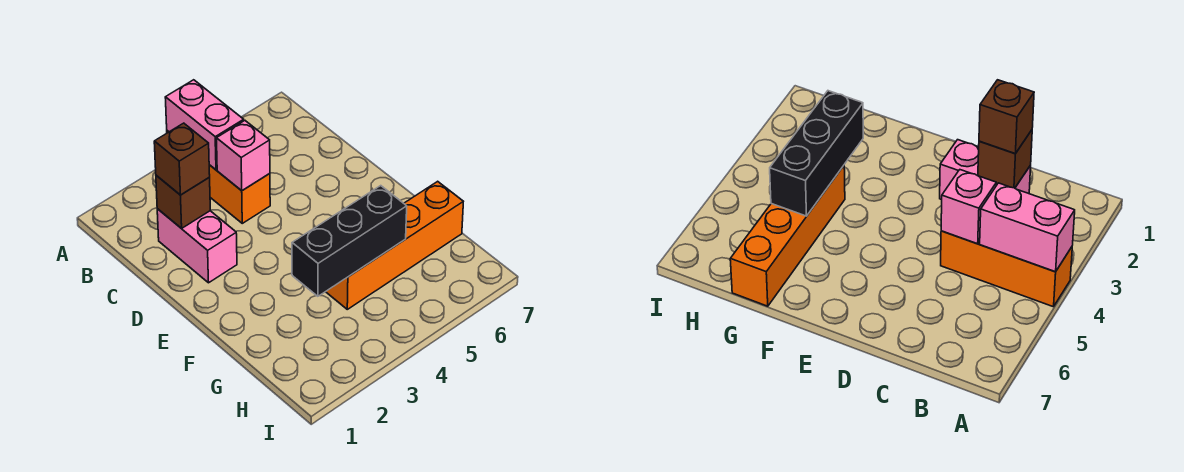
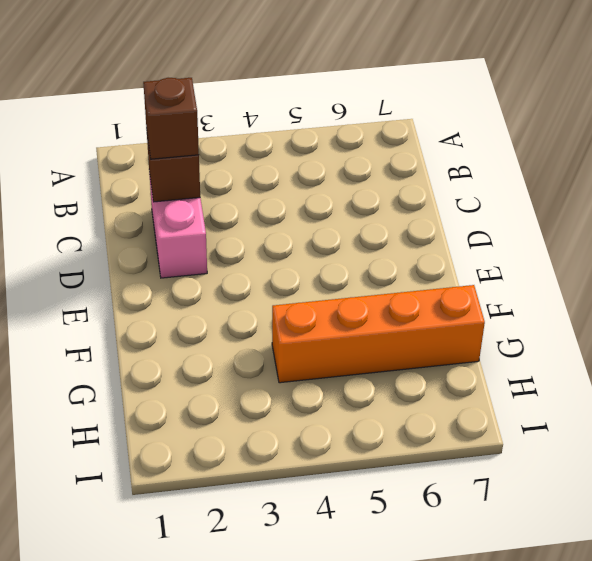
none -> orange brick A4:C4 level 1
none -> pink brick A4:B4 level 2

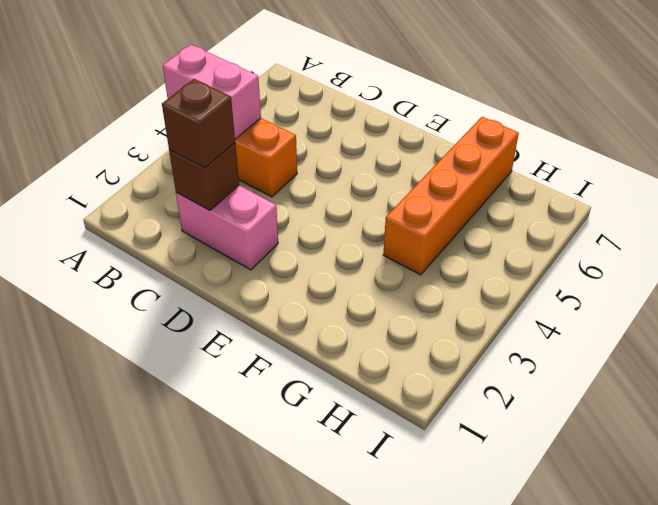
none -> pink brick C4 level 2
none -> black brick G3:G5 level 2

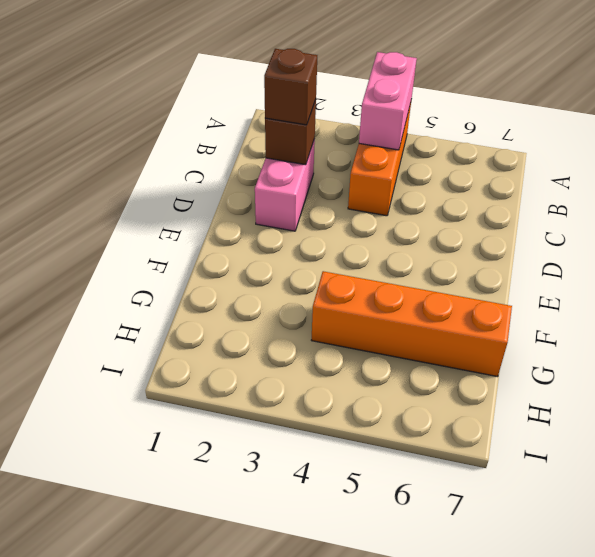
none -> pink brick C4 level 2
none -> black brick G3:G5 level 2

